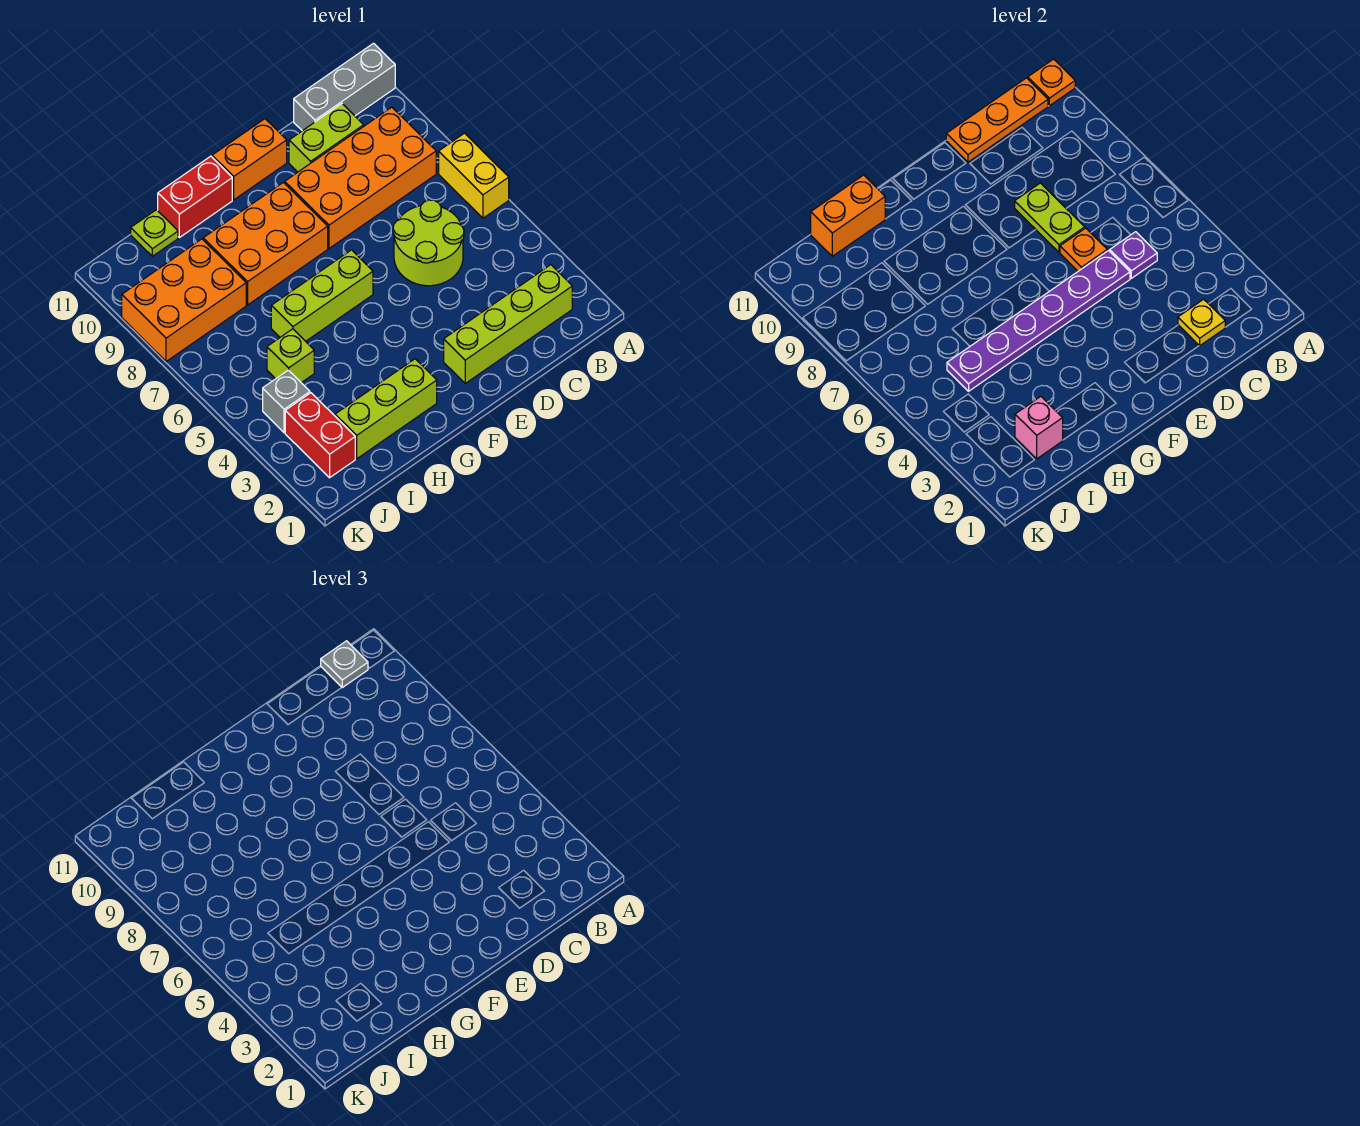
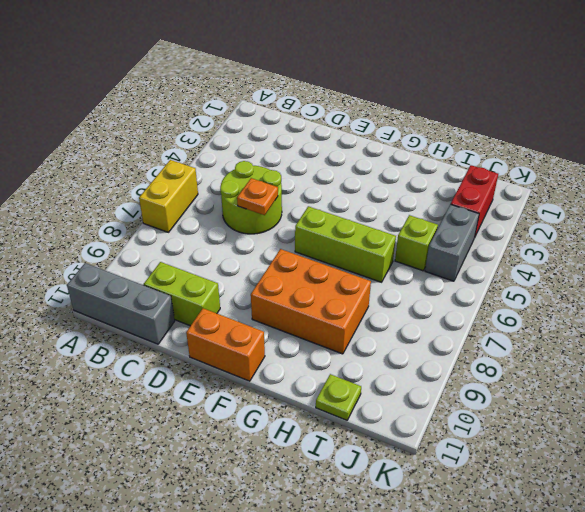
grey brick J4:J5 level 1 -> grey brick J4 level 1
none -> lime brick B2:E2 level 1
none -> orange brick B8:E9 level 1
none -> lime brick G2:I2 level 1

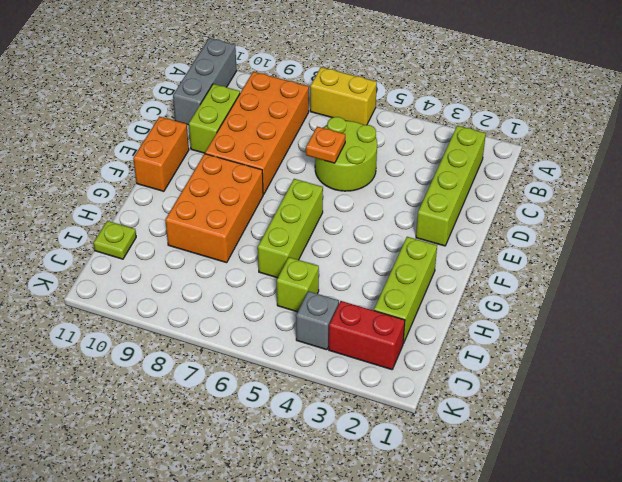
none -> red brick G11:H11 level 1
none -> orange brick I8:K9 level 1
none -> orange plate A11 level 2

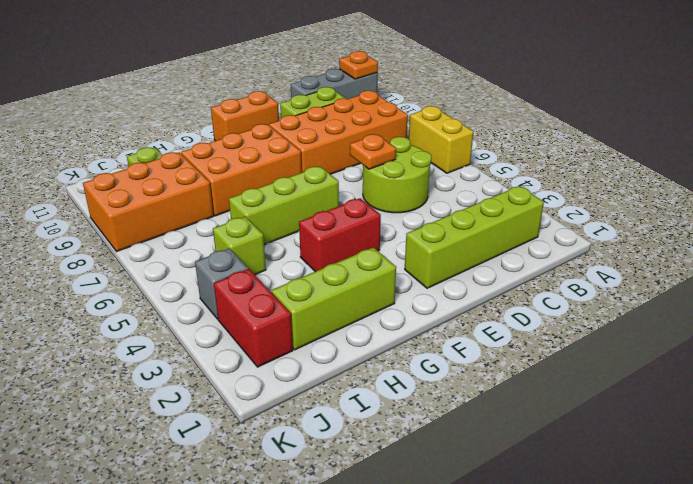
red brick F4:G4 level 1 -> red brick G11:H11 level 1
none -> orange plate B11:D11 level 2
none -> yellow plate C2 level 2
none -> purple plate C5 level 2

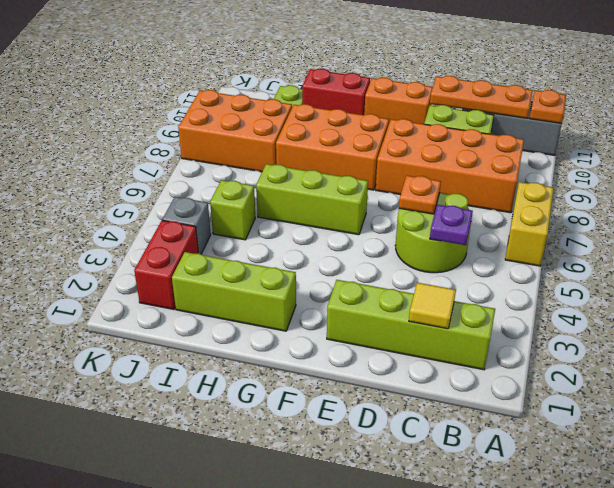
yellow tile C2 level 2 -> yellow plate C2 level 2
none -> purple plate D5:I5 level 2
none -> lime plate D7:D8 level 2
none -> orange brick H11:I11 level 2

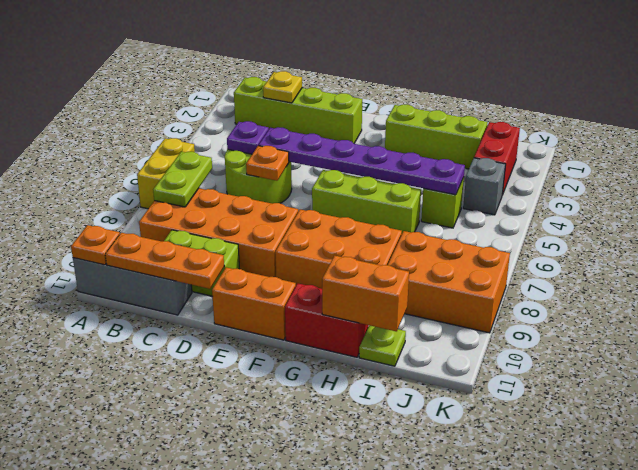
lime plate B7:B8 level 2 -> lime plate D7:D8 level 2
none -> pink brick I2 level 2
none -> grey plate B11 level 3

